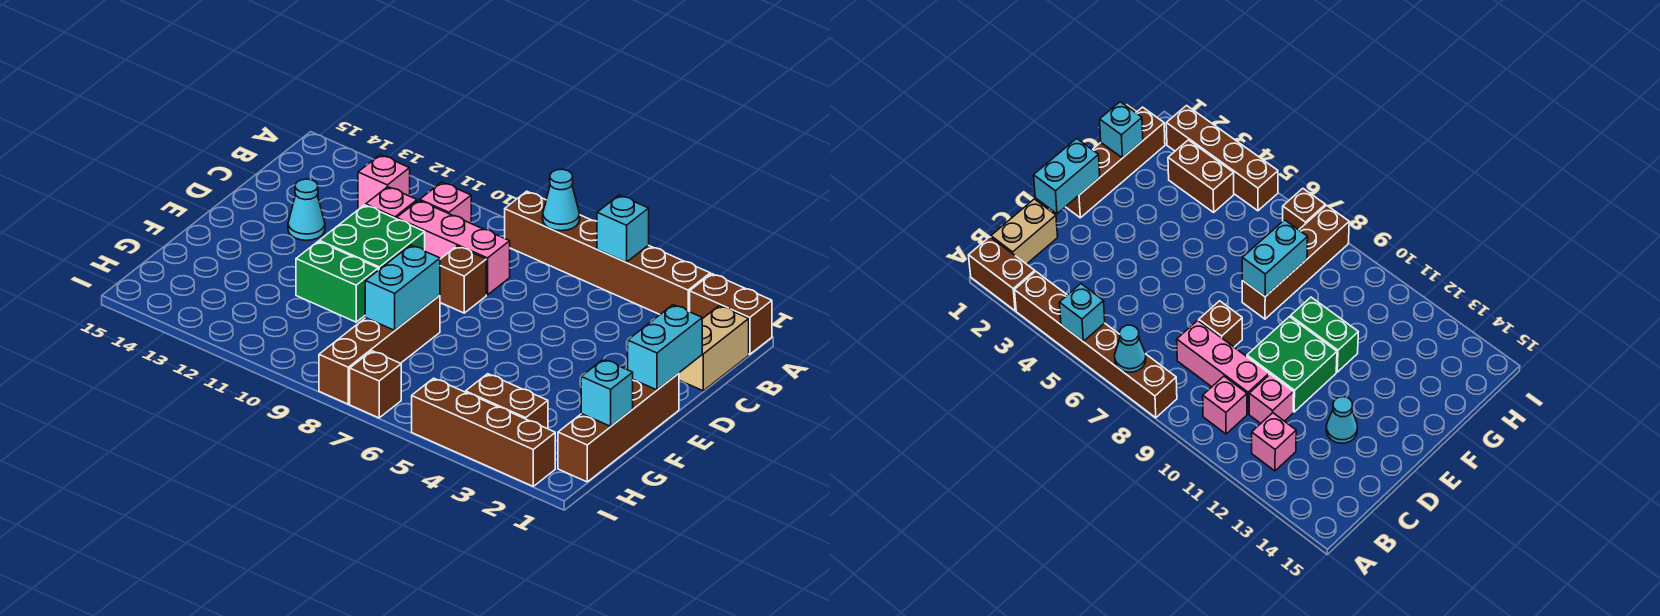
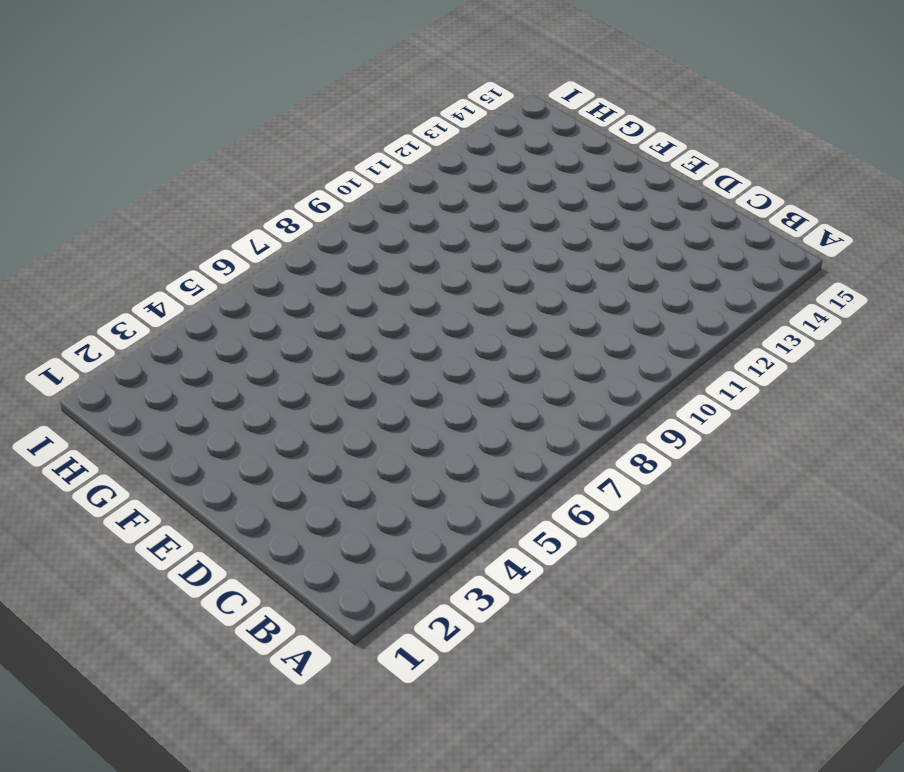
none -> brown brick A1:A2 level 1
none -> brown brick A3:A8 level 1
none -> tan brick B1:C1 level 1

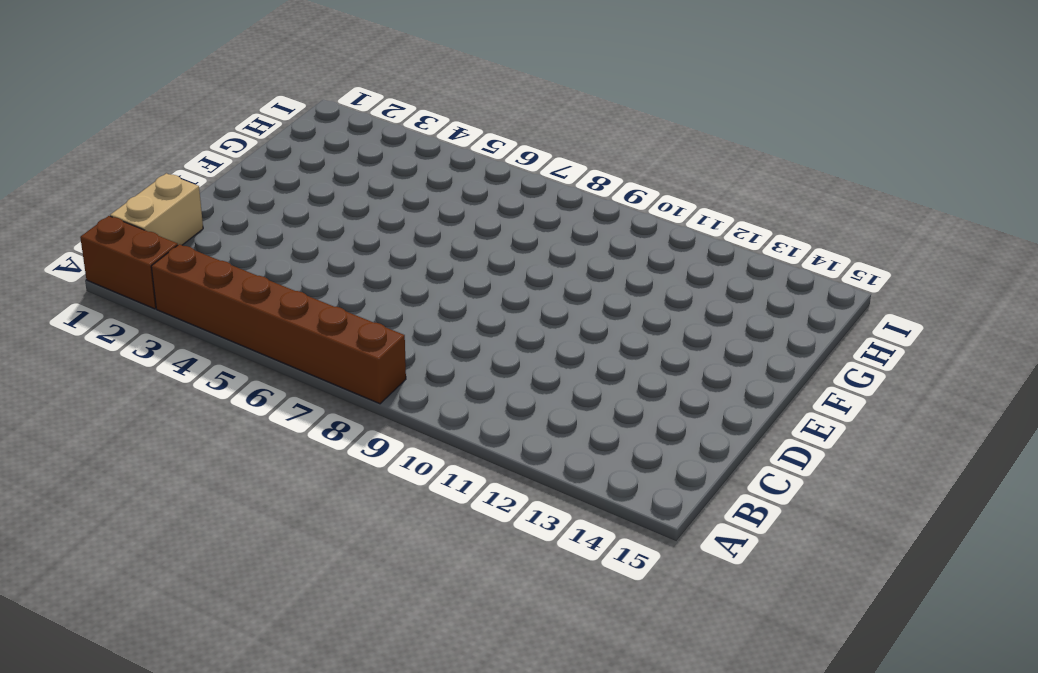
none -> pink brick B10 level 1
none -> pink brick B12 level 1
none -> pink brick C8:C10 level 1

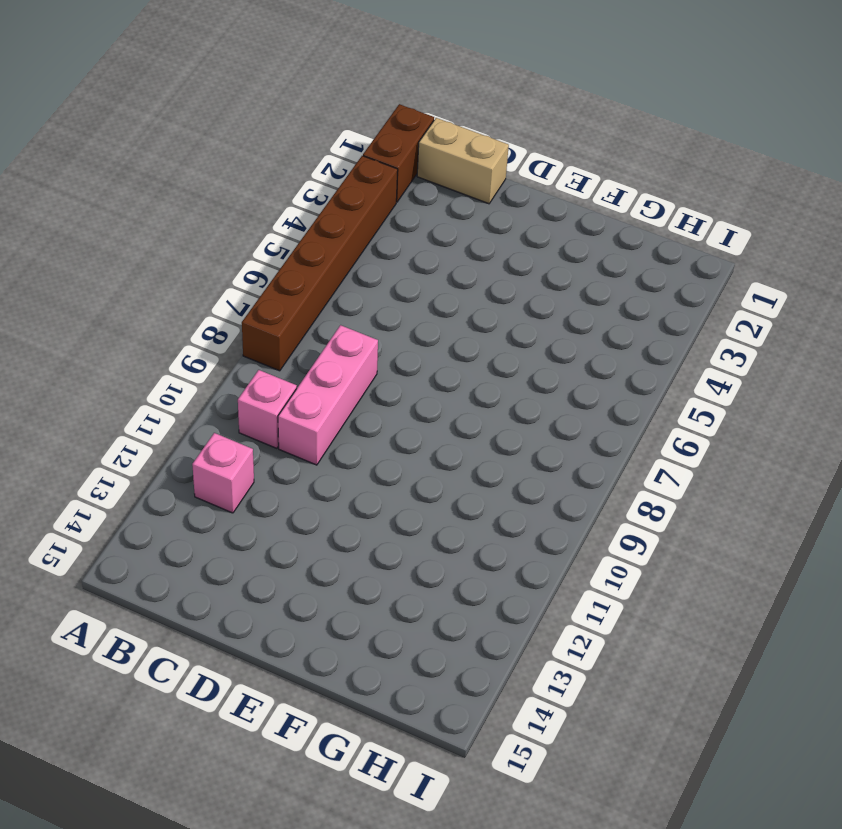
none -> pink brick C11 level 1
none -> brown brick D8 level 1
none -> green brick D10:E11 level 1

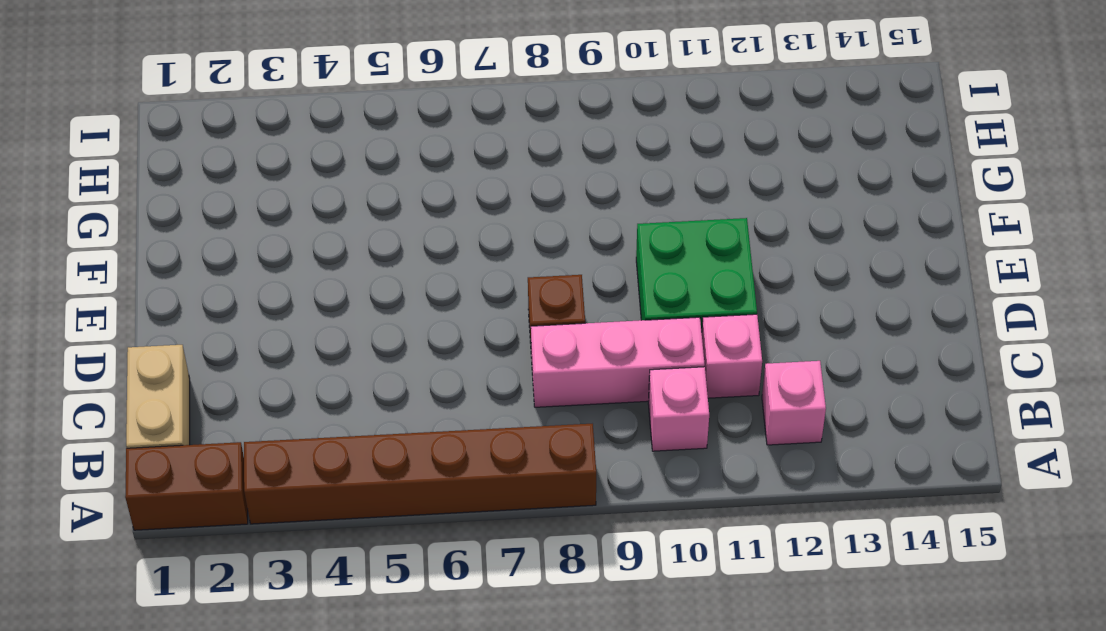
none -> cyan cone D13 level 1
none -> brown brick E1:H1 level 1
none -> brown brick F8:I8 level 1

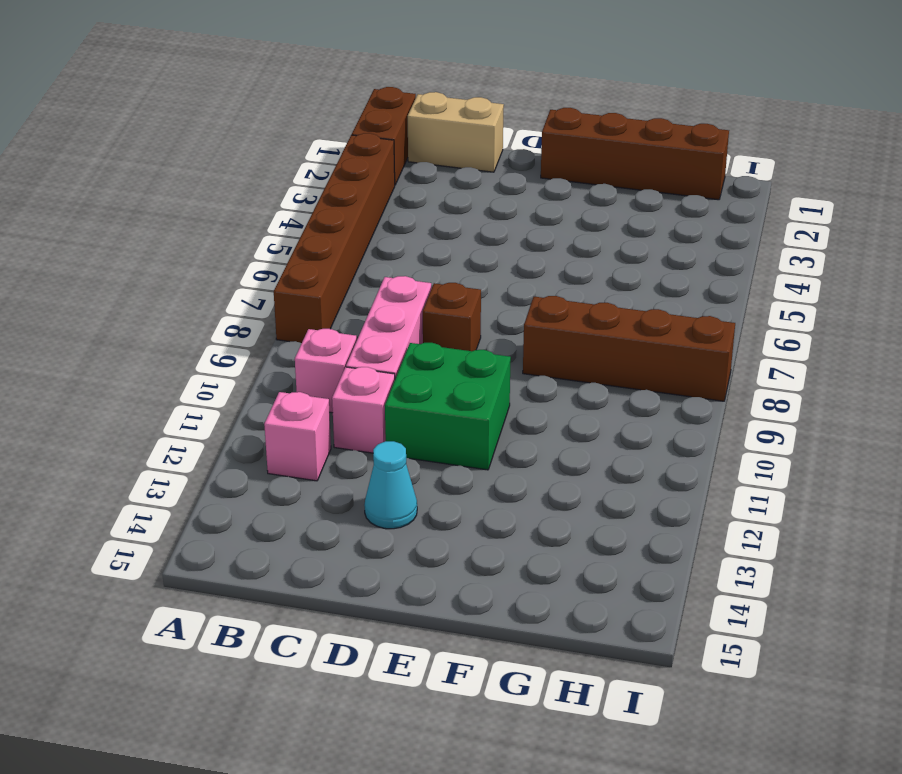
none -> green brick F10:F11 level 1
none -> brown brick H3:H4 level 1
none -> brown brick I2:I5 level 1

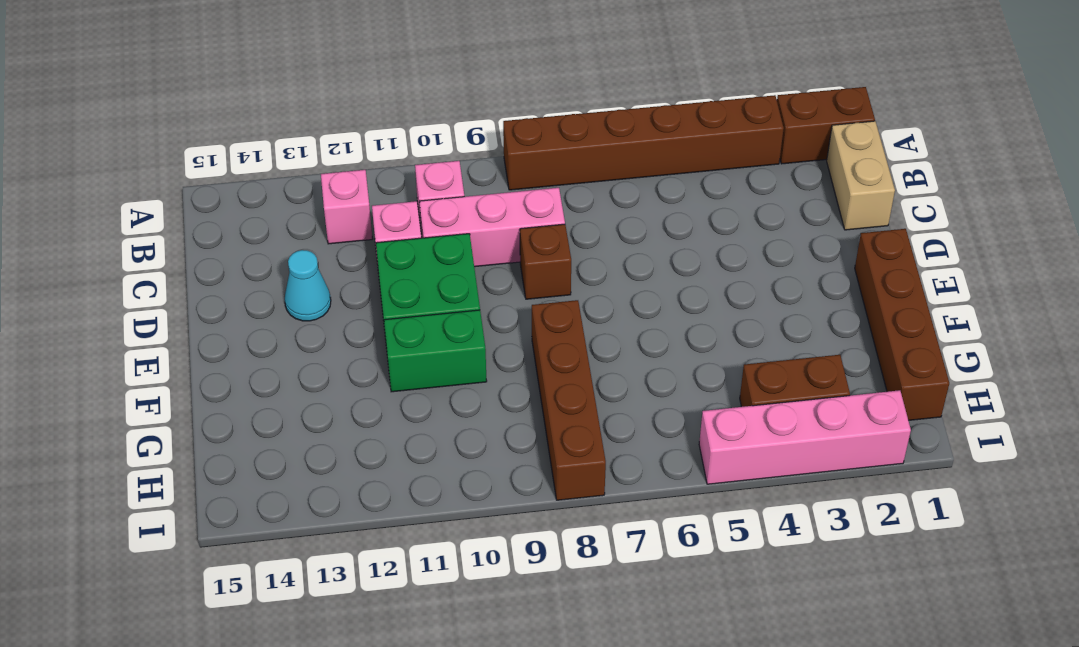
pink brick I2:I5 level 1 -> brown brick I2:I5 level 1
none -> brown brick I7 level 1
none -> cyan brick A5 level 2
none -> cyan cone A7 level 2

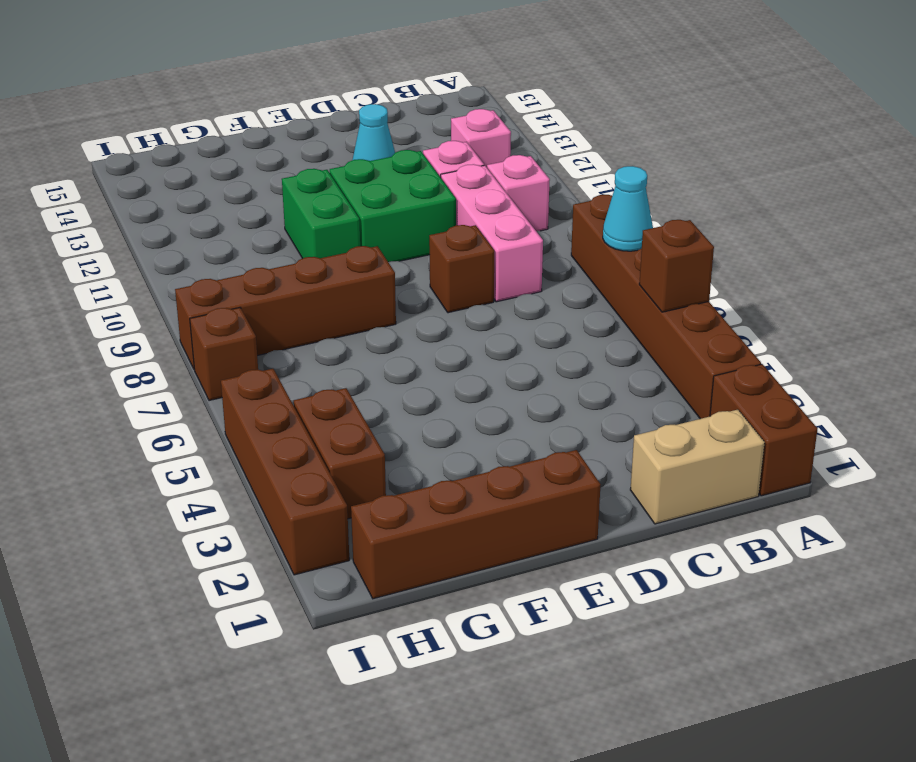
brown brick A5 level 2 -> cyan brick A5 level 2
none -> cyan brick D1:E1 level 2
none -> cyan brick F8:G8 level 2
none -> cyan brick G1 level 2

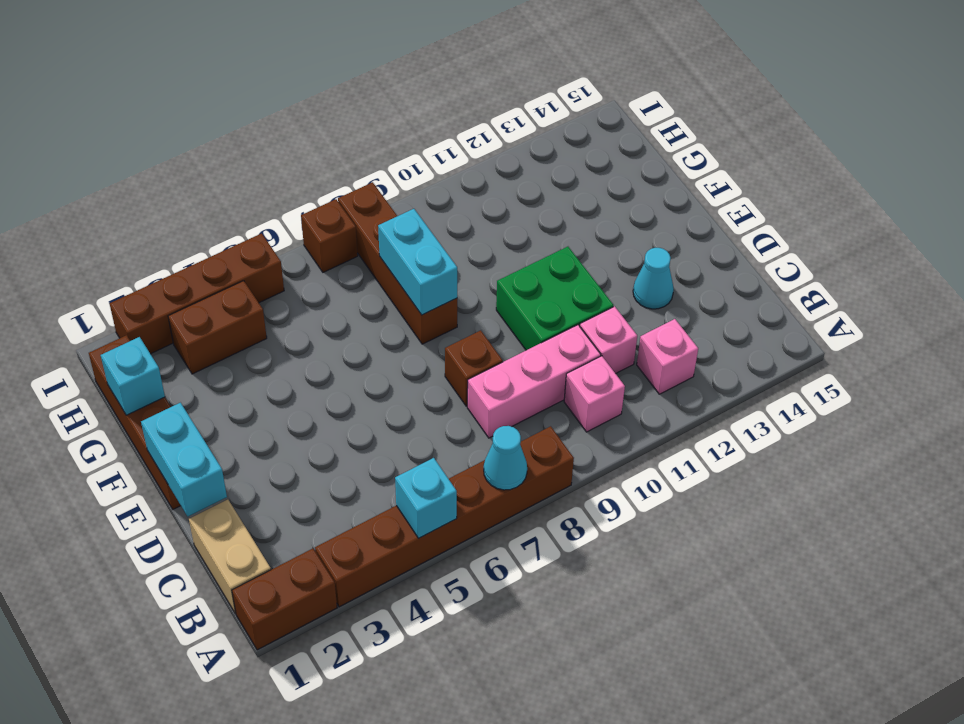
none -> green brick F10:F11 level 1

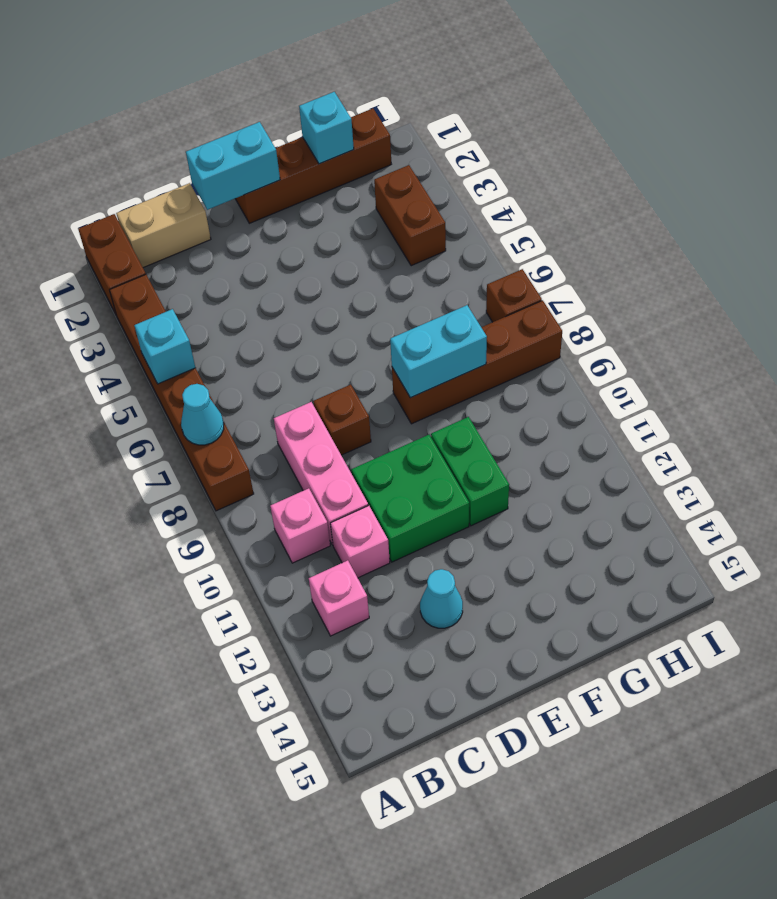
none -> brown brick I2:I5 level 1

